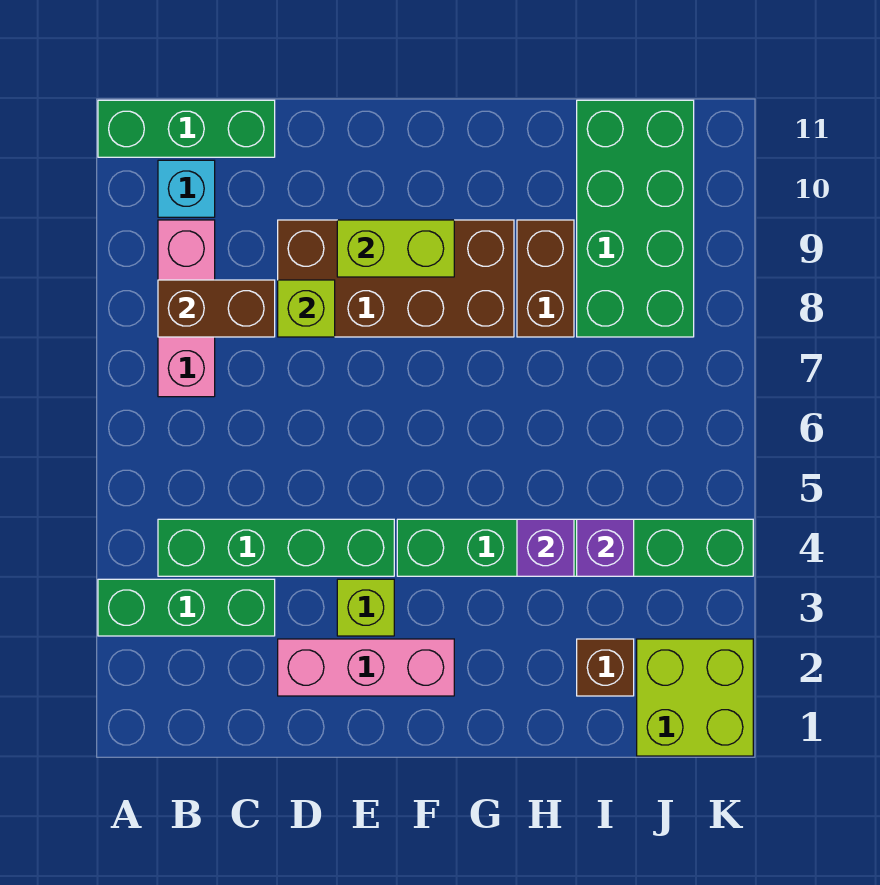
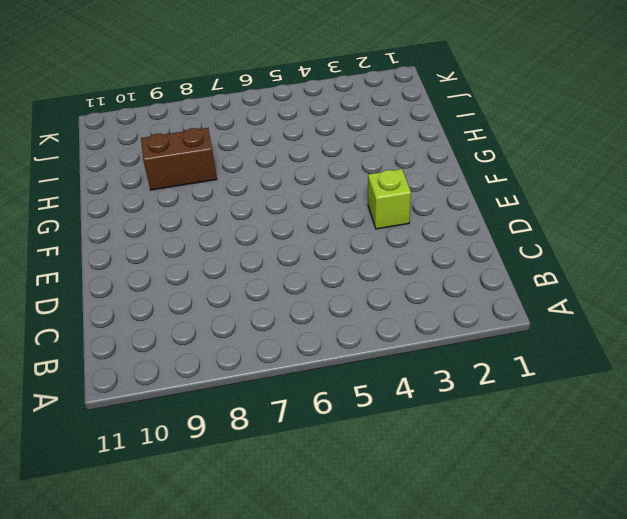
none -> green brick A3:C3 level 1
none -> green brick A11:C11 level 1
none -> green brick B4:E4 level 1

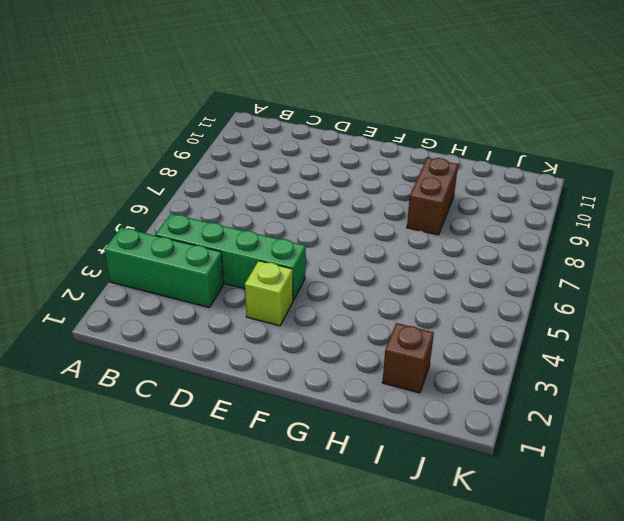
none -> green brick A11:C11 level 1
none -> pink brick B7:B9 level 1
none -> cyan brick B10 level 1

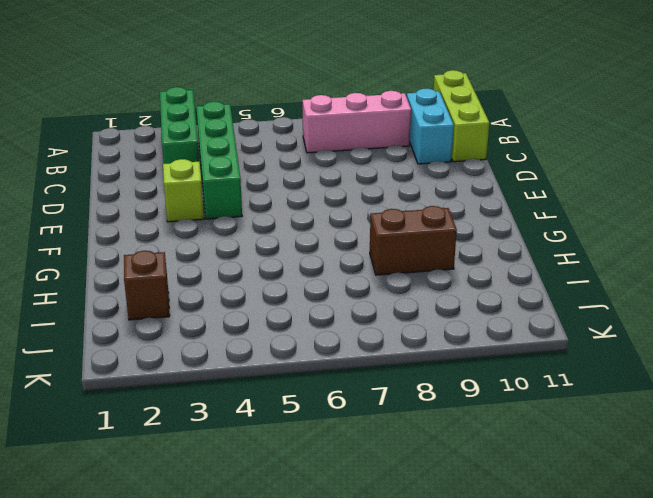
lime brick A11:C11 level 1 -> green brick A11:C11 level 1
cyan brick B10:C10 level 1 -> cyan brick B10 level 1
none -> pink brick D2:F2 level 1
none -> brown brick D8:G9 level 1
none -> green brick F4:K4 level 1

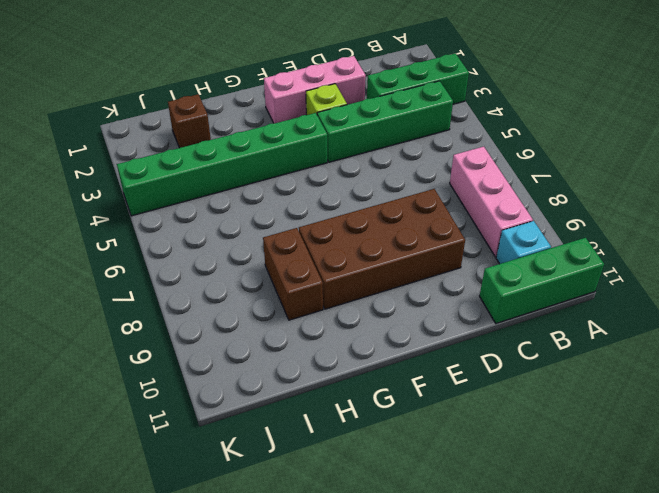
none -> green brick I8:J11 level 1
none -> lime brick J1:K2 level 1
none -> brown brick B8:C8 level 2

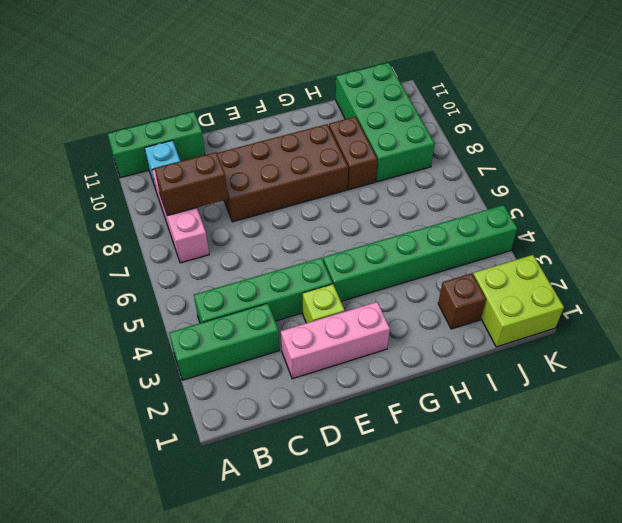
none -> lime brick D8 level 2
none -> lime brick E9:F9 level 2
none -> purple brick H4 level 2

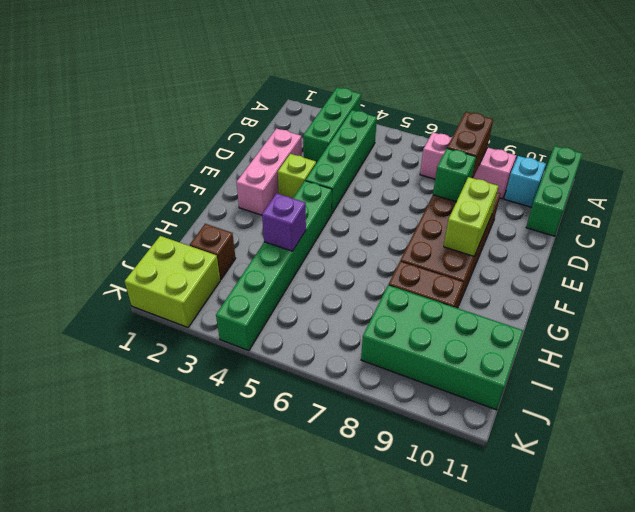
green brick D8 level 2 -> lime brick D8 level 2
none -> purple brick I4 level 2

